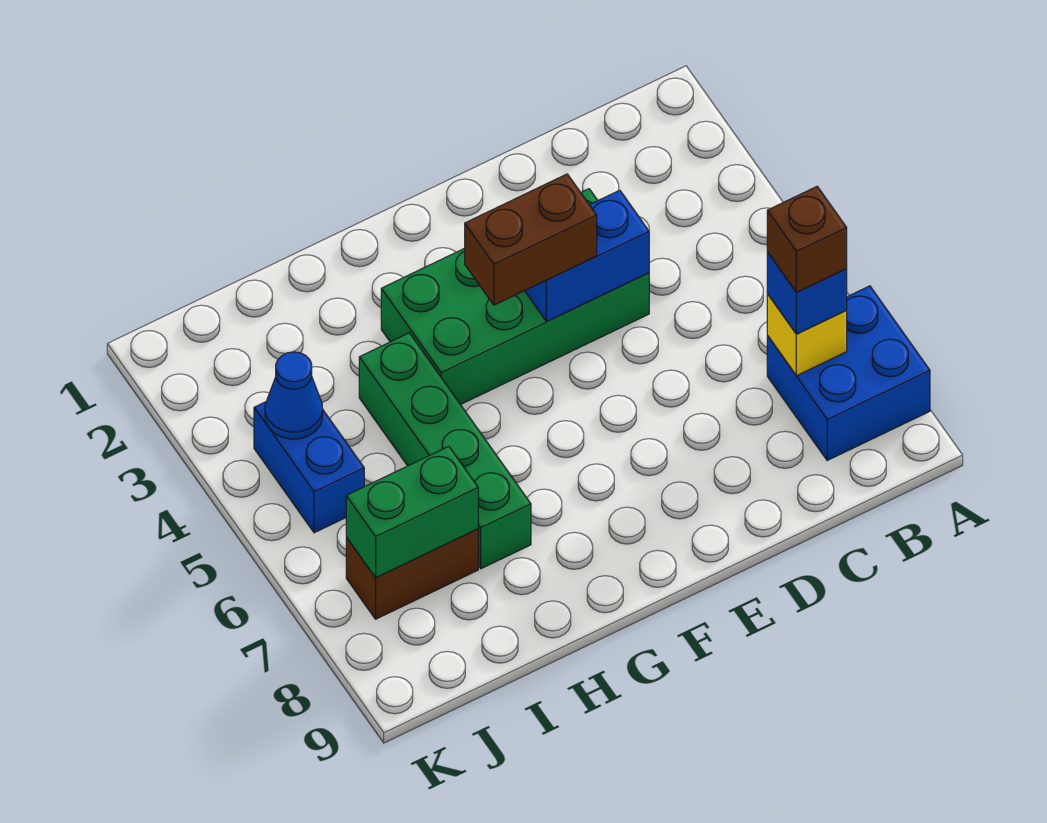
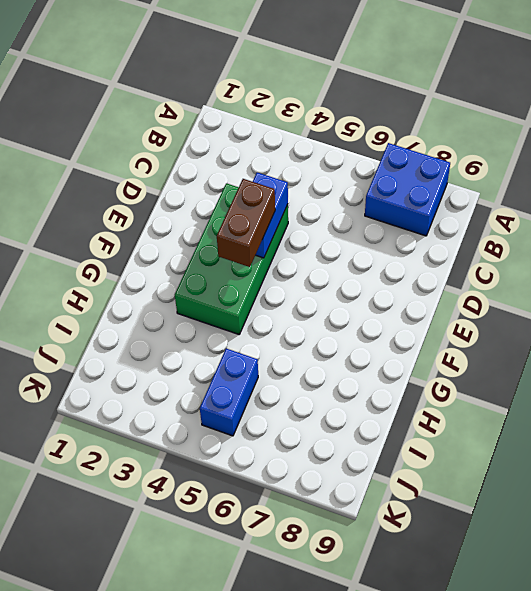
blue brick I5:J5 level 1 -> blue brick J4:J5 level 1
none -> green brick H4:H7 level 1
none -> brown brick I7:J7 level 1
none -> yellow brick B7 level 2

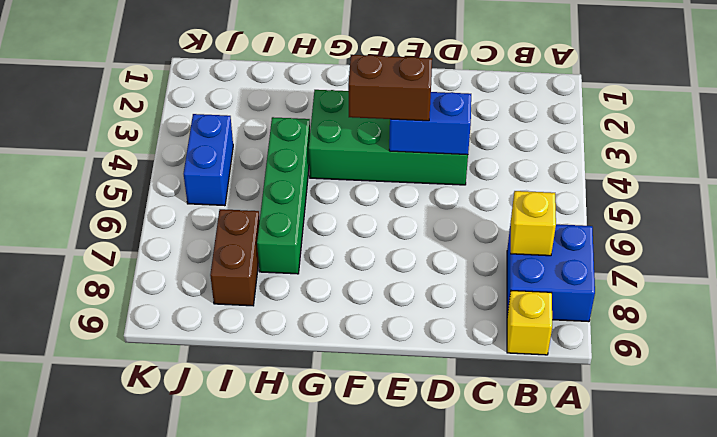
yellow brick B9 level 1 -> none
brown brick I7:I8 level 1 -> brown brick I7:J7 level 1
none -> green brick I7:J7 level 2
none -> blue cone J4 level 2
none -> blue brick B7 level 3

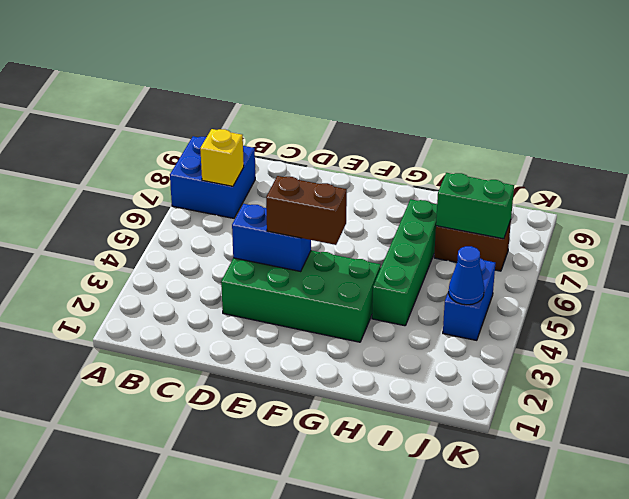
none -> blue brick B7 level 3
none -> brown brick B7 level 4

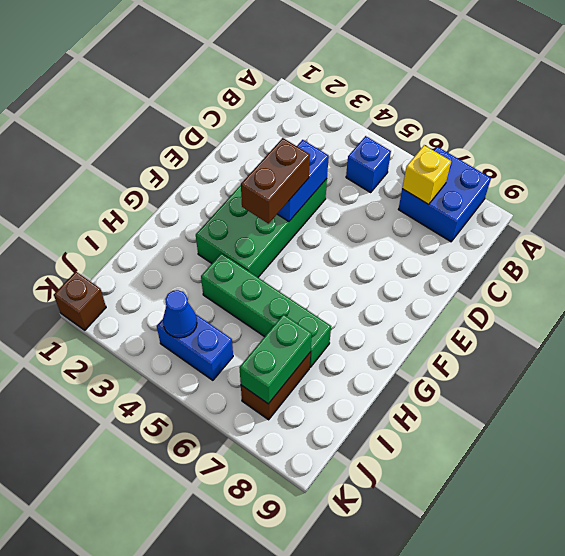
blue brick B5 level 1 -> blue brick B7 level 3
brown brick K1 level 1 -> brown brick B7 level 4

